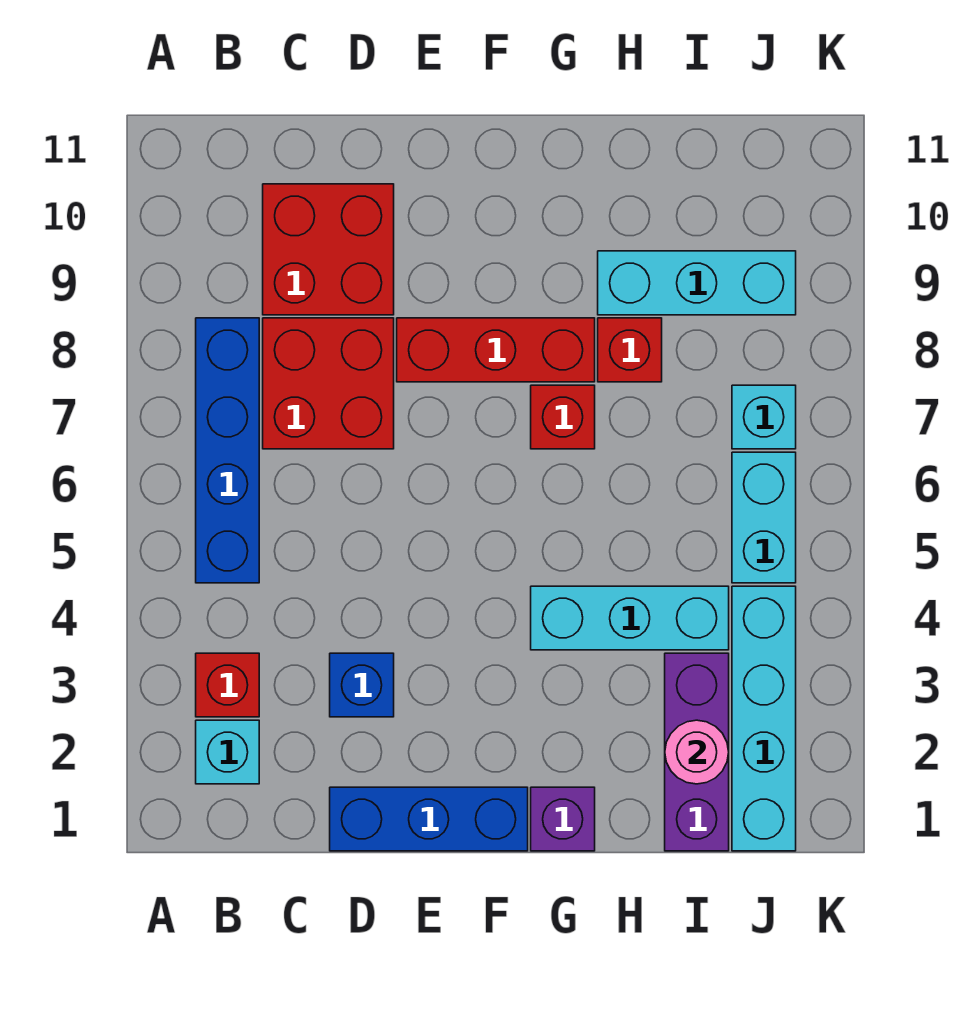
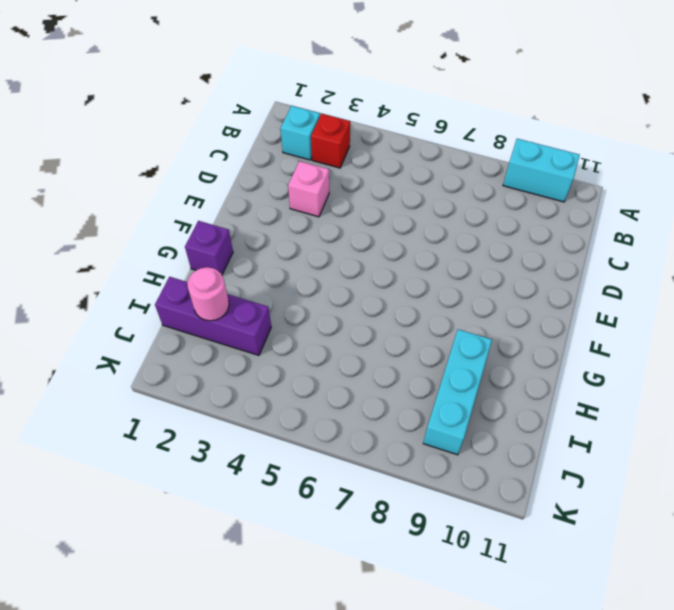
cyan brick A9:A10 level 1 -> cyan brick J5:J6 level 1
pink brick D3 level 1 -> blue brick D3 level 1
none -> blue brick B5:B8 level 1
none -> red brick C7:D8 level 1
none -> red brick C9:D10 level 1

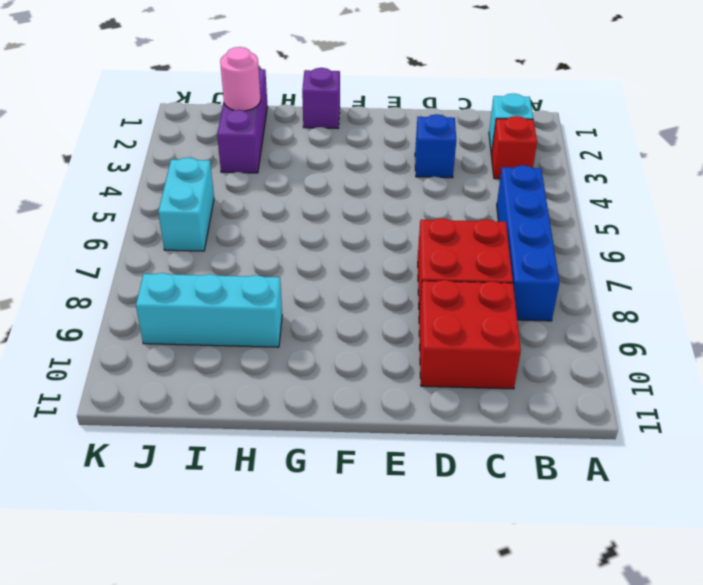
none -> blue brick D1:F1 level 1
none -> red brick E8:G8 level 1
none -> cyan brick G4:I4 level 1

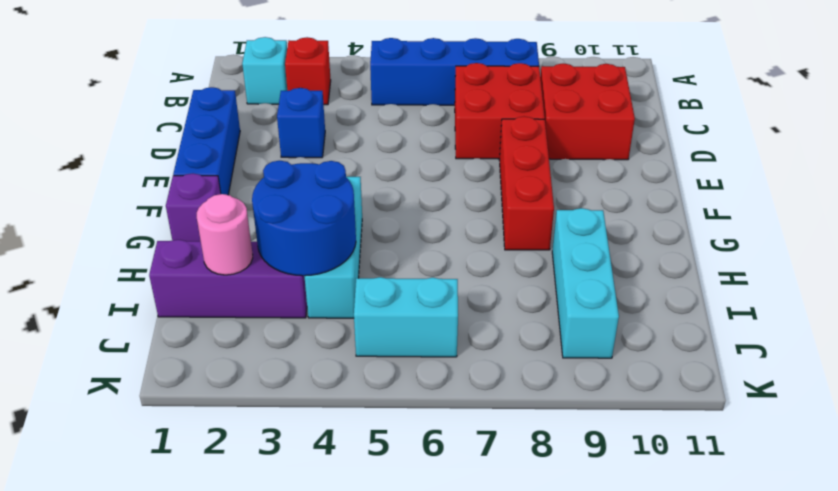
blue round brick H3:I4 level 2 -> none
none -> red brick G7 level 1
none -> red brick H8 level 1
none -> cyan brick J1:J4 level 1

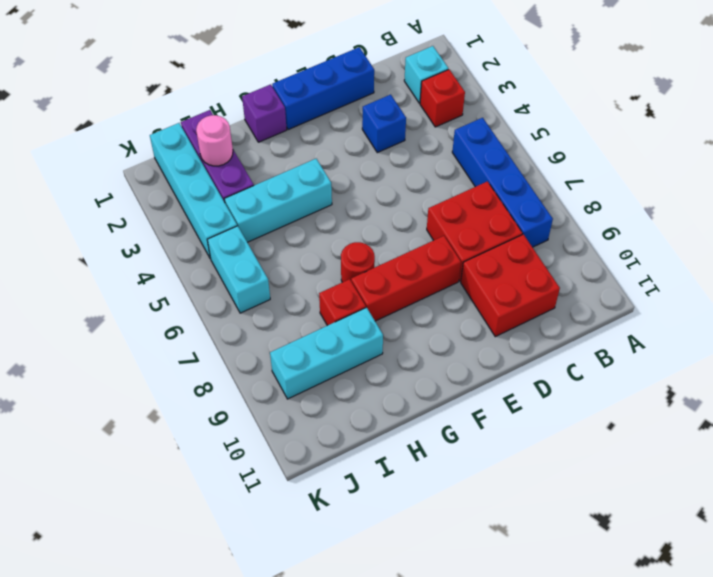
red round brick G7 level 1 -> red brick G7 level 1
none -> cyan brick J7 level 1

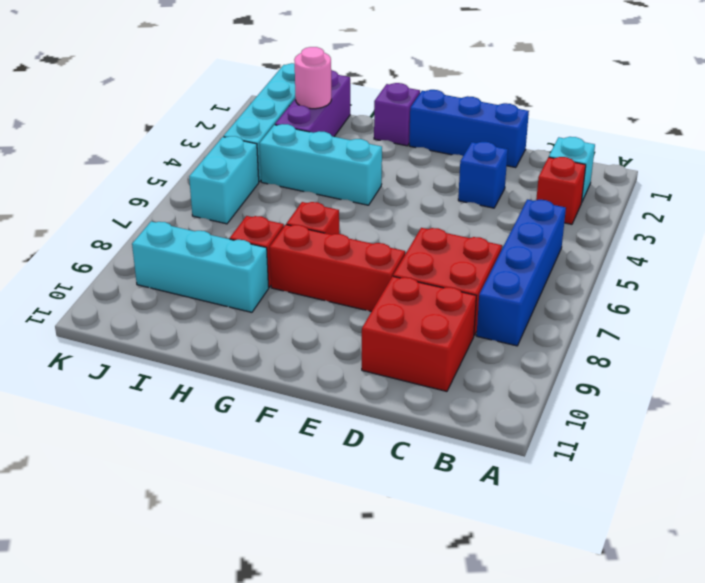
none -> cyan brick J7 level 1

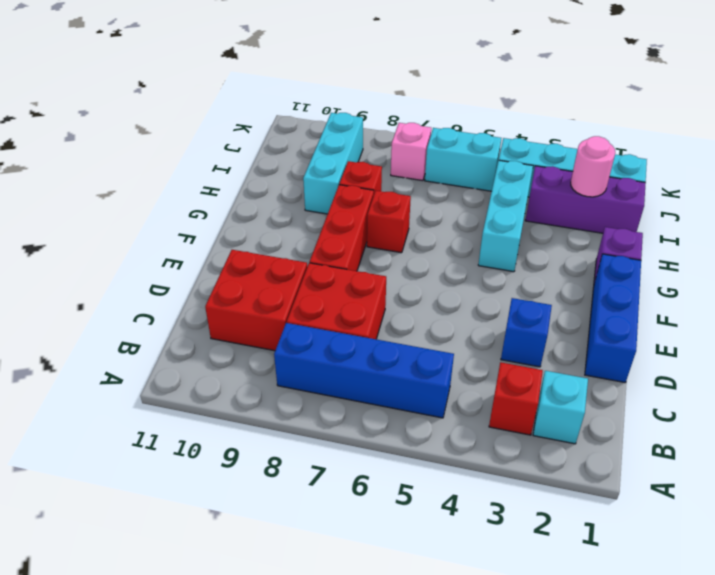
pink brick J7 level 1 -> cyan brick J7 level 1

